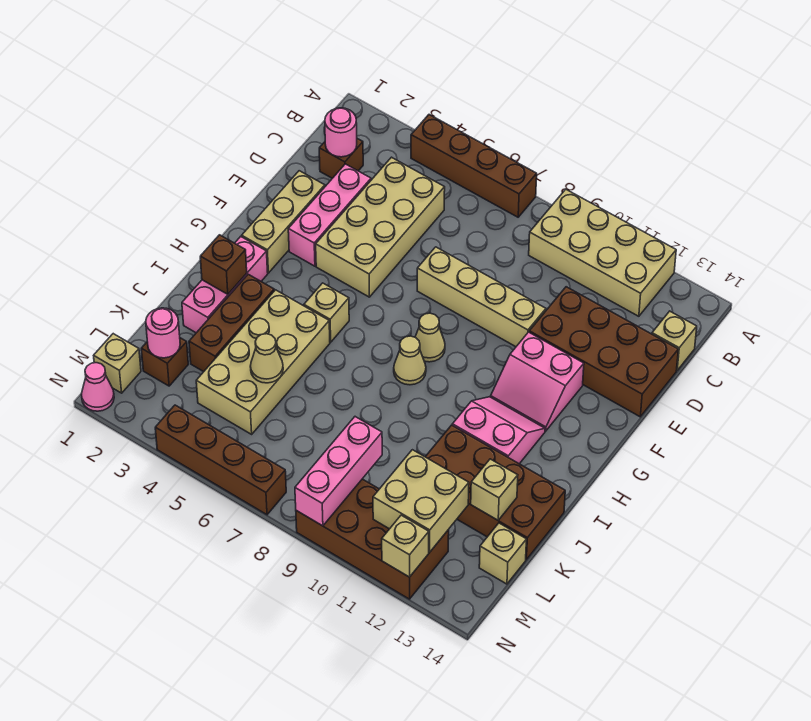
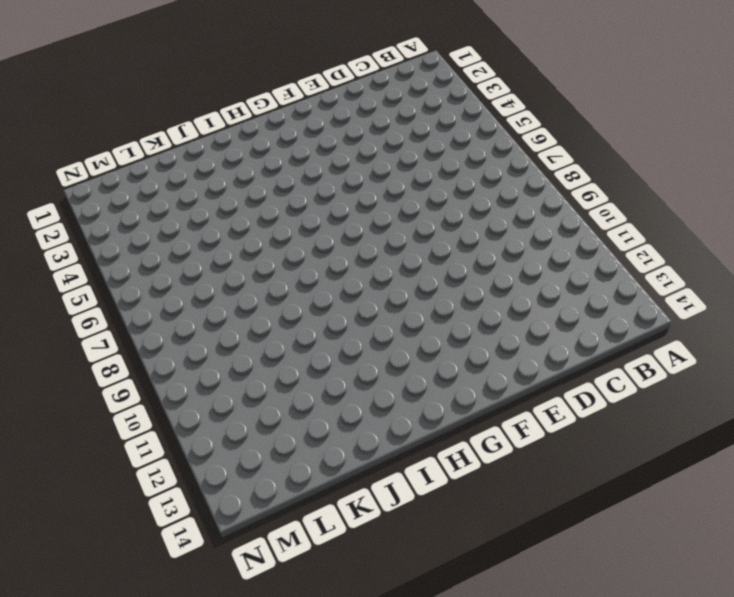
none -> brown brick A4:A7 level 1
none -> tan brick A9:B12 level 1
none -> brown brick C2 level 1
none -> tan brick C4:F5 level 1

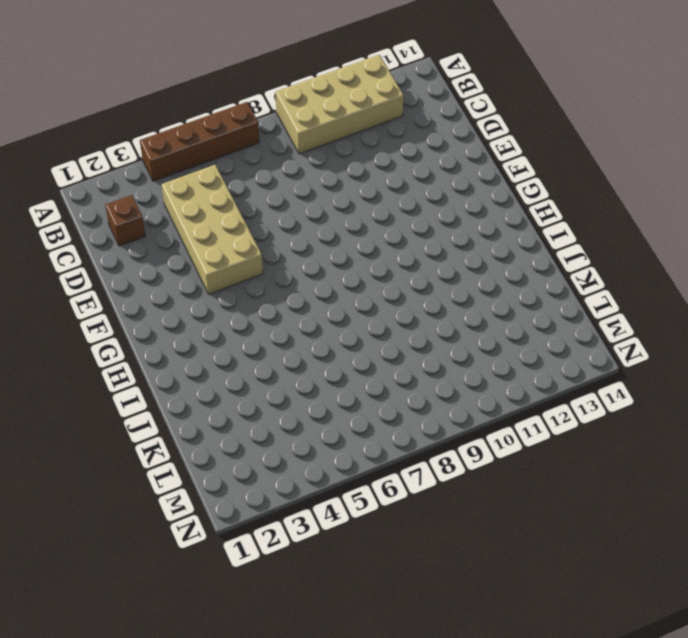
none -> tan brick C14 level 1
none -> pink brick D3:F3 level 1
none -> brown brick D11:E14 level 1
none -> tan brick E2:G2 level 1

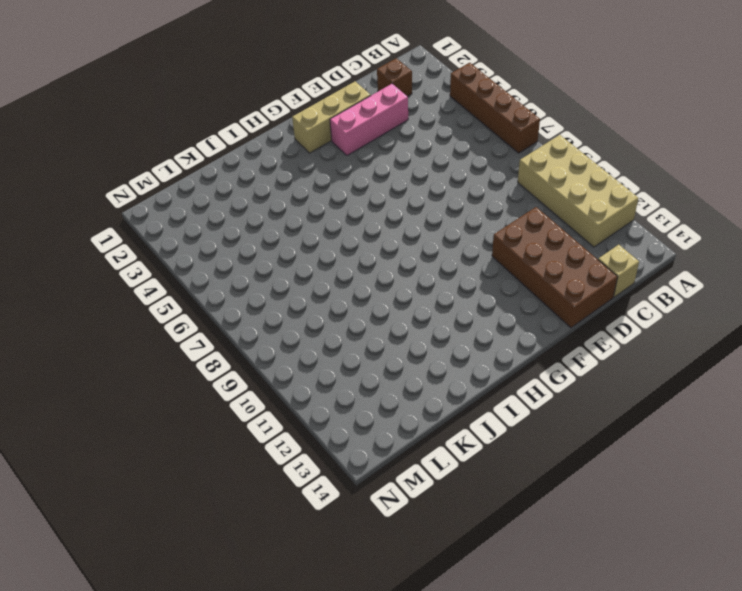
none -> tan brick C4:F5 level 1
none -> tan brick E7:E10 level 1
none -> pink slope F11:G12 level 1 top F
none -> tan cone G8 level 1

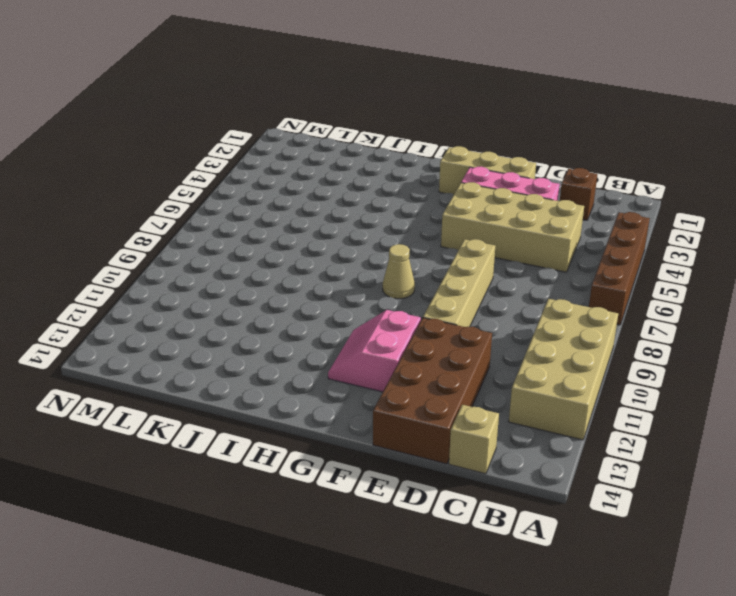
none -> pink brick H2:J2 level 1
none -> tan brick H5 level 1
none -> tan cone H8 level 1
none -> pink slope H11:I12 level 1 top I

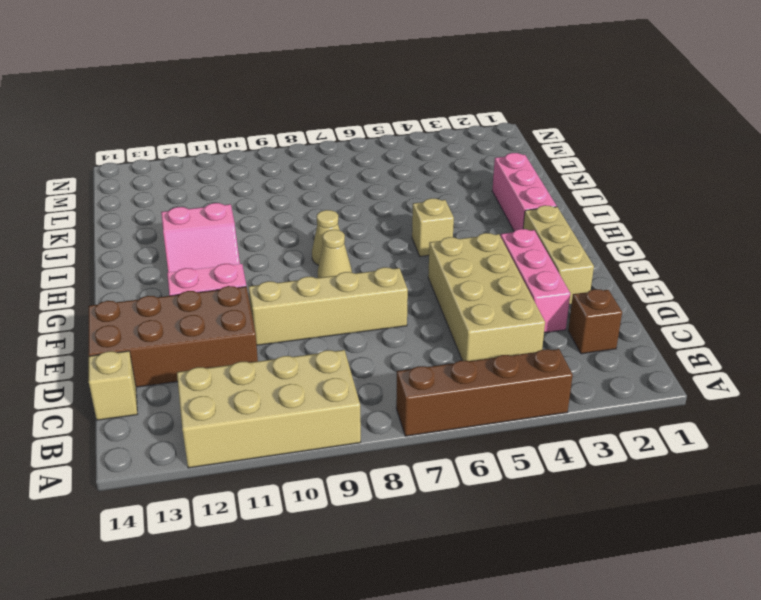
none -> brown brick I3:K3 level 1
none -> tan brick I4:L5 level 1
none -> brown brick J11:K14 level 1
none -> brown brick L2 level 1

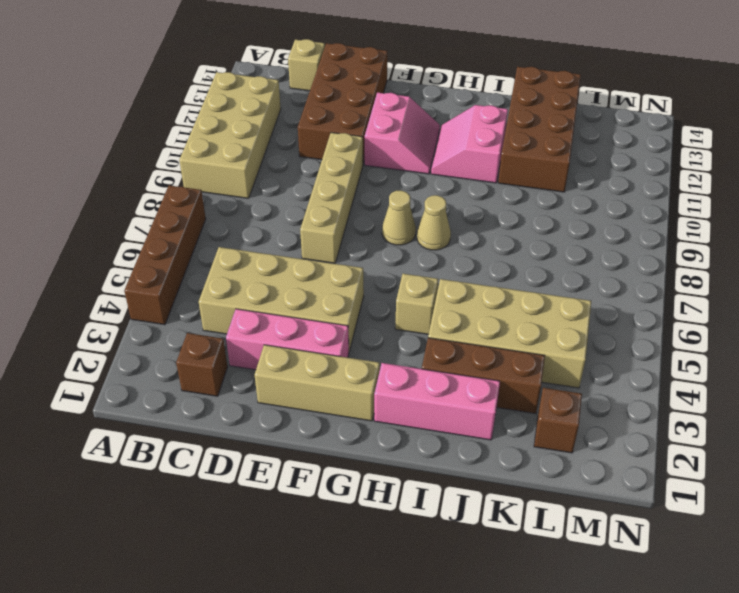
none -> tan brick L14 level 1
none -> tan brick M1 level 1
none -> brown brick M9:N12 level 1
none -> pink cone N1 level 1

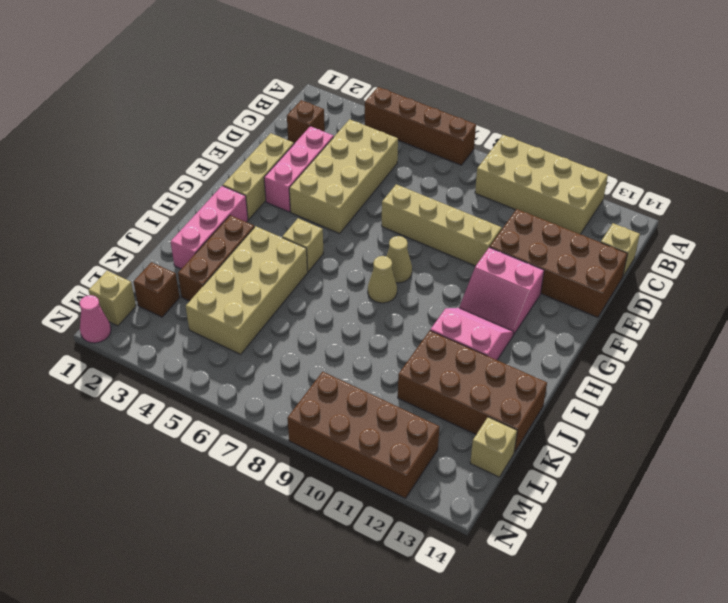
none -> brown brick N4:N7 level 1
none -> pink round brick C2 level 2
none -> brown brick I2 level 2
none -> tan cone K5 level 2

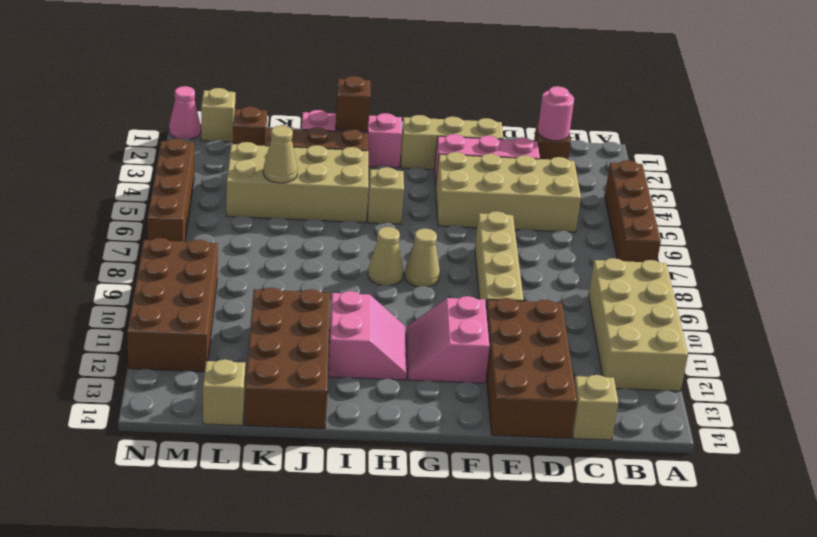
none -> tan brick K13 level 2
none -> pink round brick L2 level 2
none -> pink brick L9:N9 level 2
none -> tan brick L11:M12 level 2

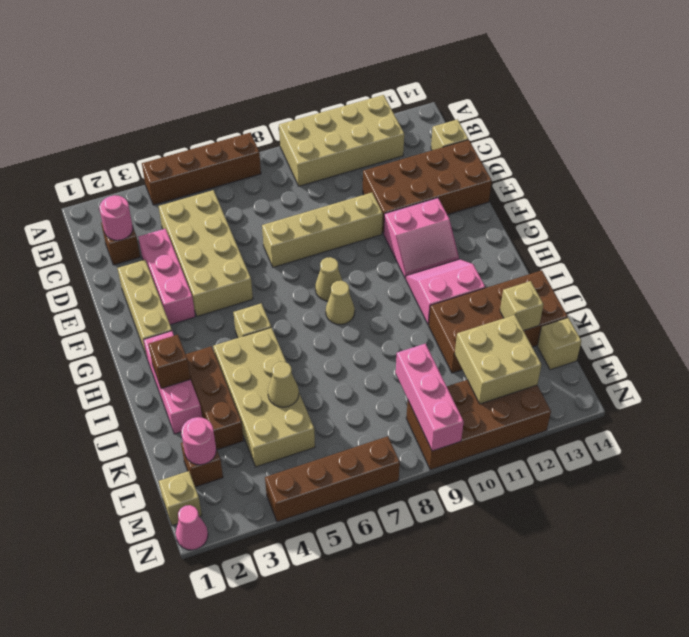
none -> tan brick N12 level 2

